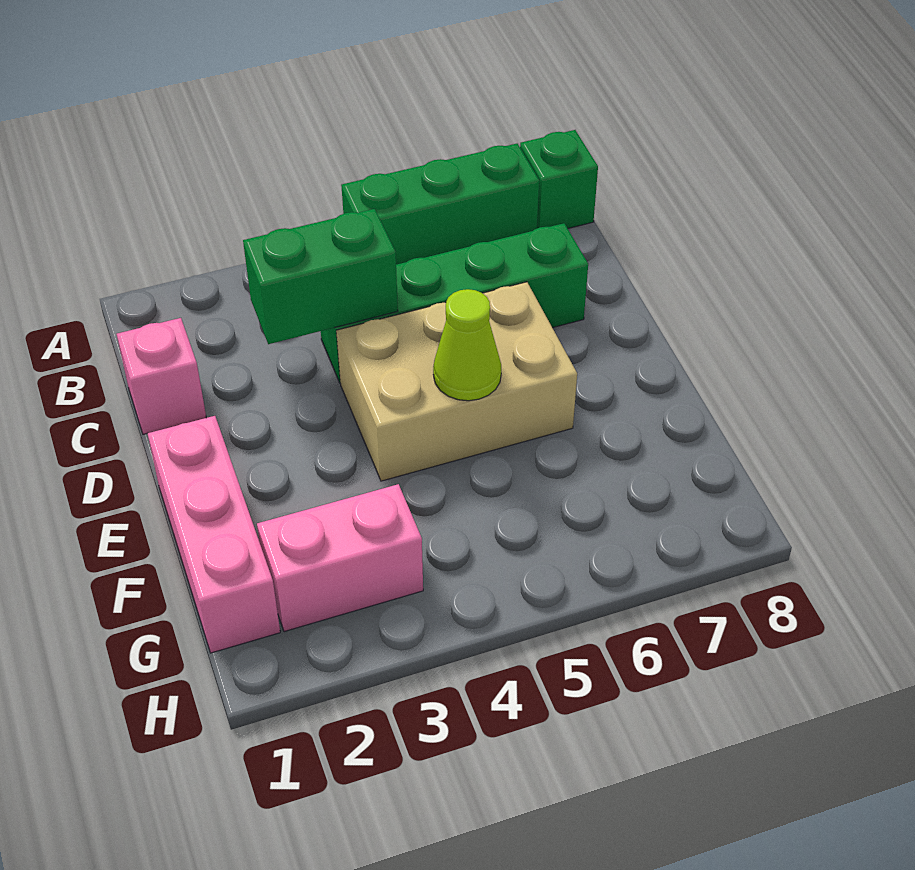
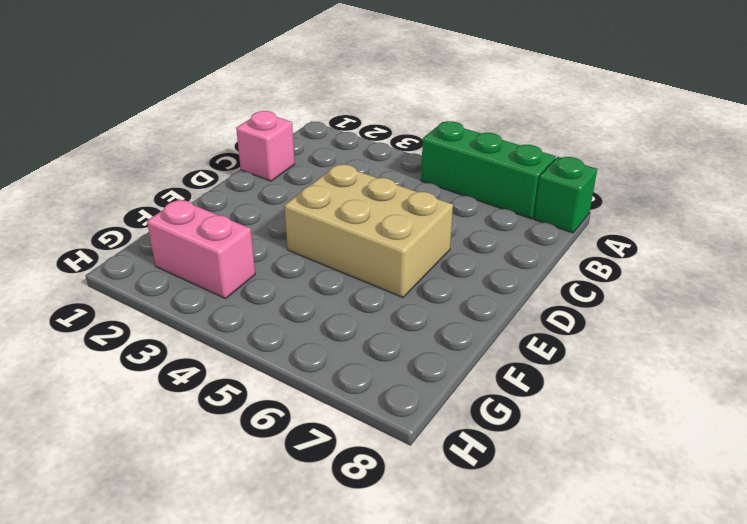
none -> green brick C4:C7 level 1
none -> pink brick E1:G1 level 1

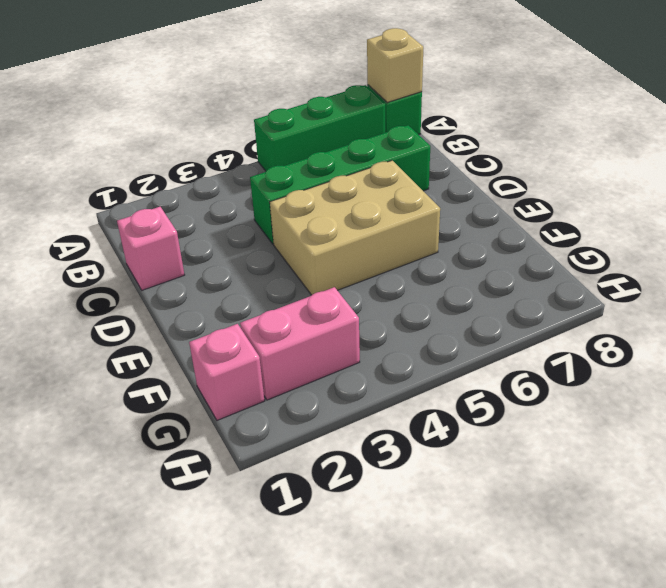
tan brick A8 level 2 -> none
pink brick G1 level 1 -> pink brick E1:G1 level 1
none -> green brick C3:C4 level 2
none -> lime cone E5 level 2

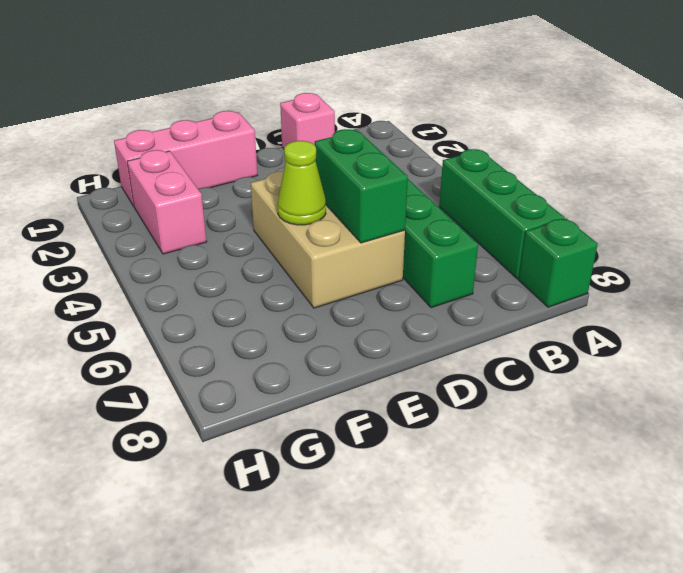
green brick D5:D6 level 2 -> green brick C3:C4 level 2

